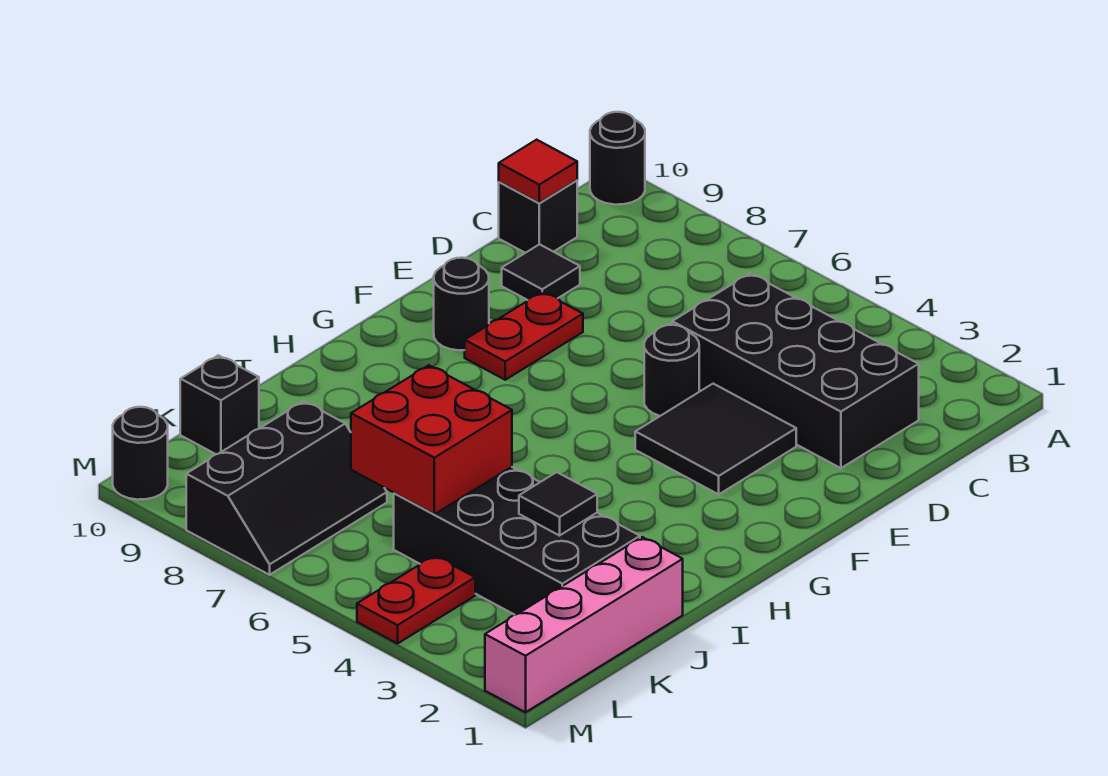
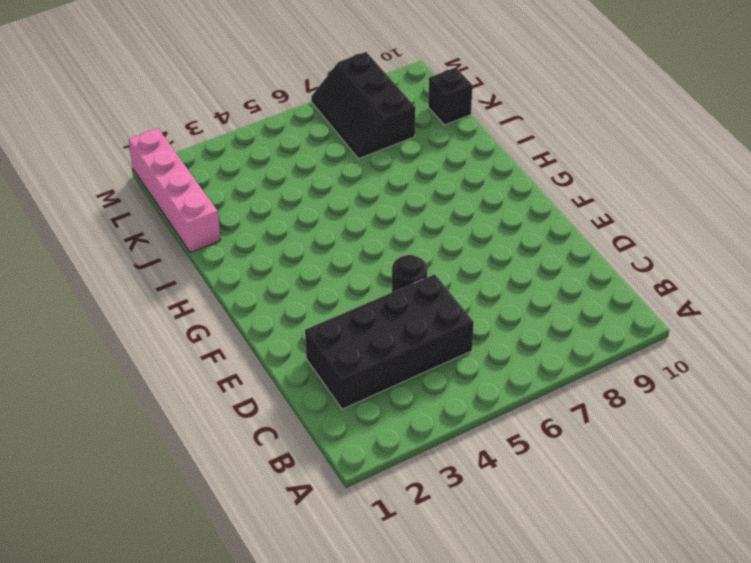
none -> black round brick A10 level 1
none -> black brick C10 level 1
none -> black tile D9 level 1

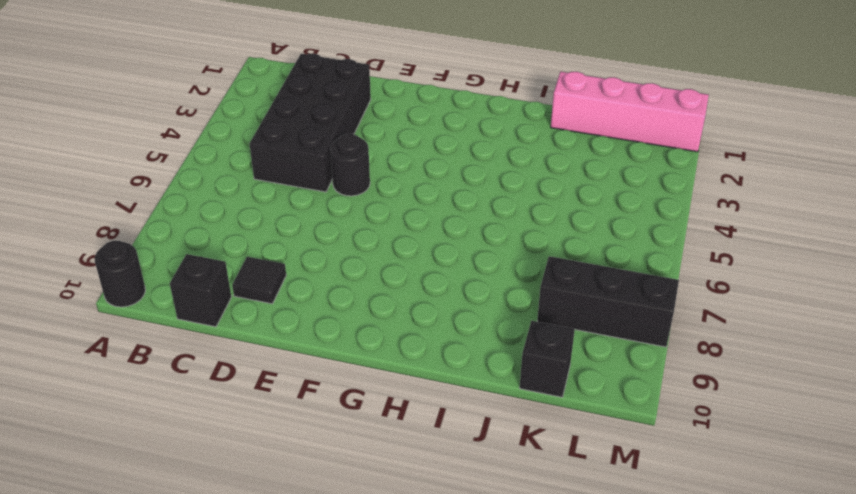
none -> black tile E3:F4 level 1
none -> red plate E8:F8 level 1
none -> black round brick F9 level 1

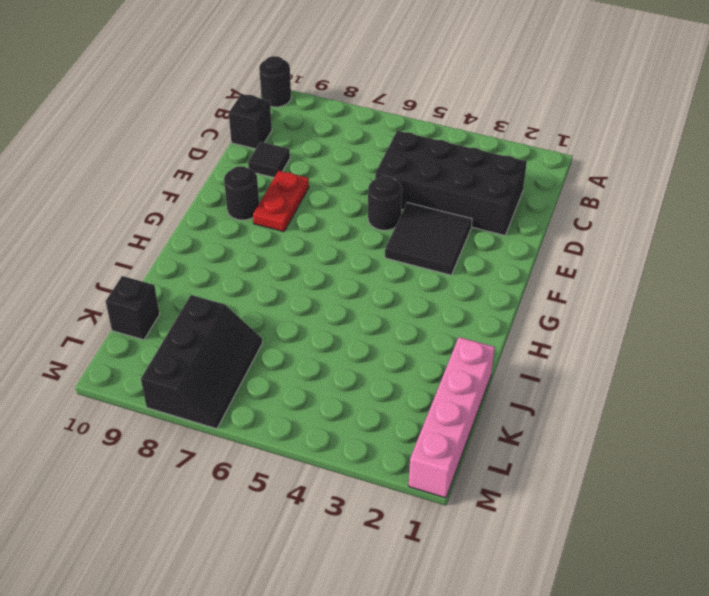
none -> black brick J2:K5 level 1
none -> red plate L4:M4 level 1
none -> black round brick M10 level 1

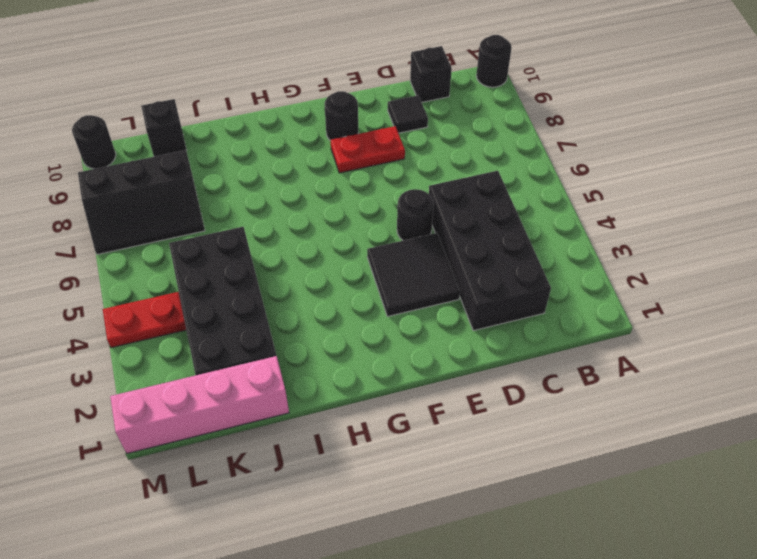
none -> red tile C10 level 2
none -> black tile J3 level 2
none -> red brick J5:K6 level 2

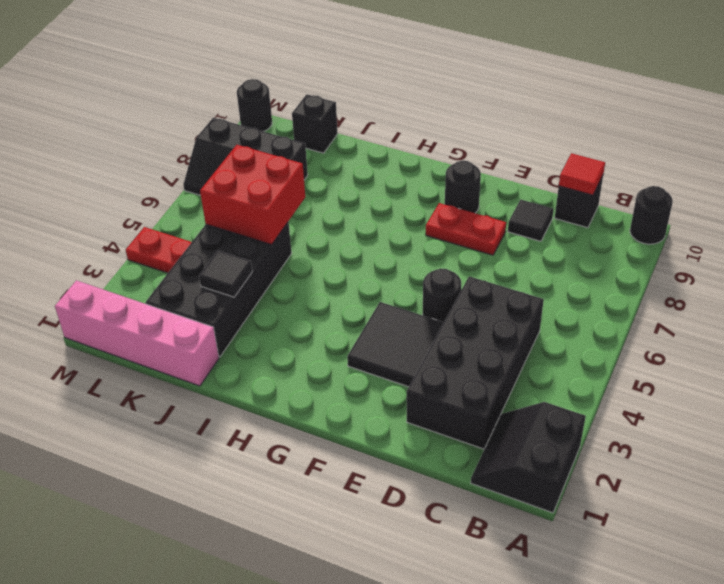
black slope A1:B2 level 1 top A -> none

